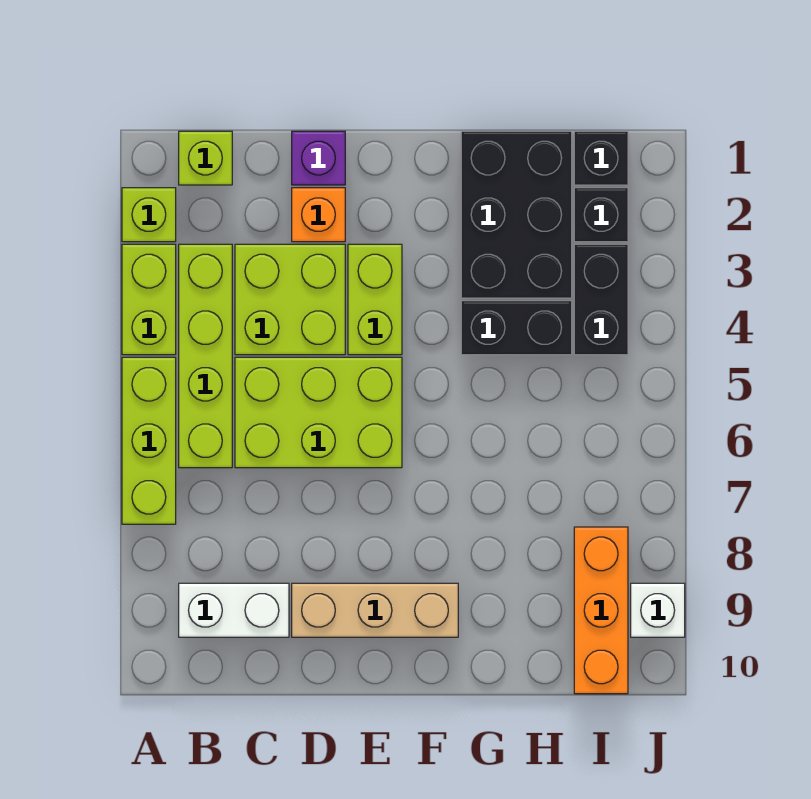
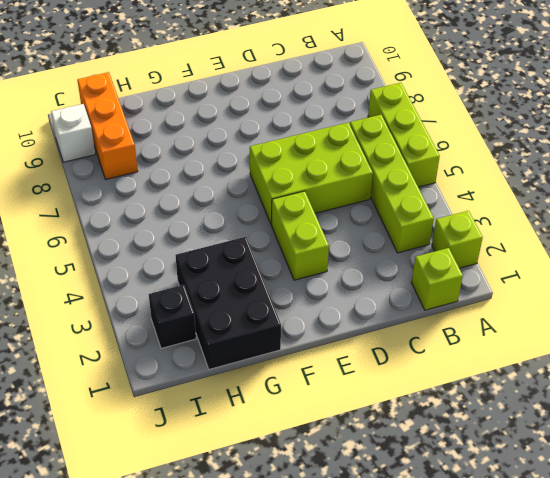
none -> lime brick A3:A4 level 1
none -> white brick B9:C9 level 1
none -> lime brick C3:D4 level 1

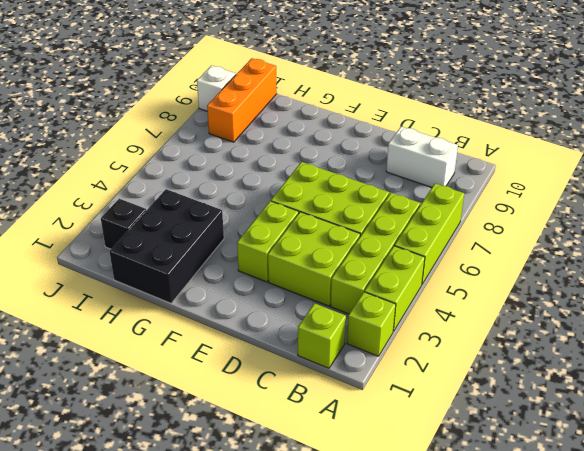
none -> purple brick D1 level 1
none -> orange brick D2 level 1
none -> tan brick D9:F9 level 1

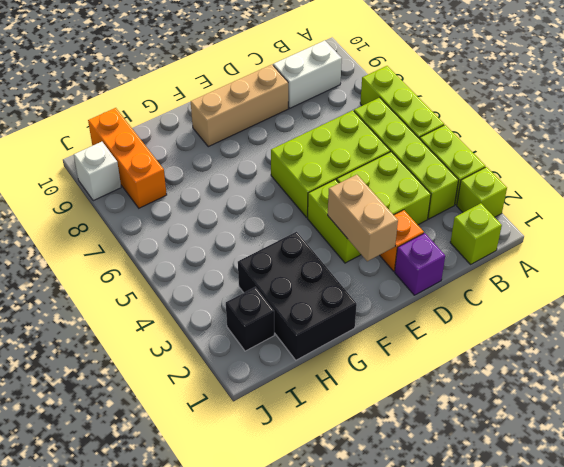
tan brick E2:E3 level 2 -> none
none -> black brick G4:H4 level 1
none -> black brick I1 level 1
none -> black brick I3:I4 level 1

